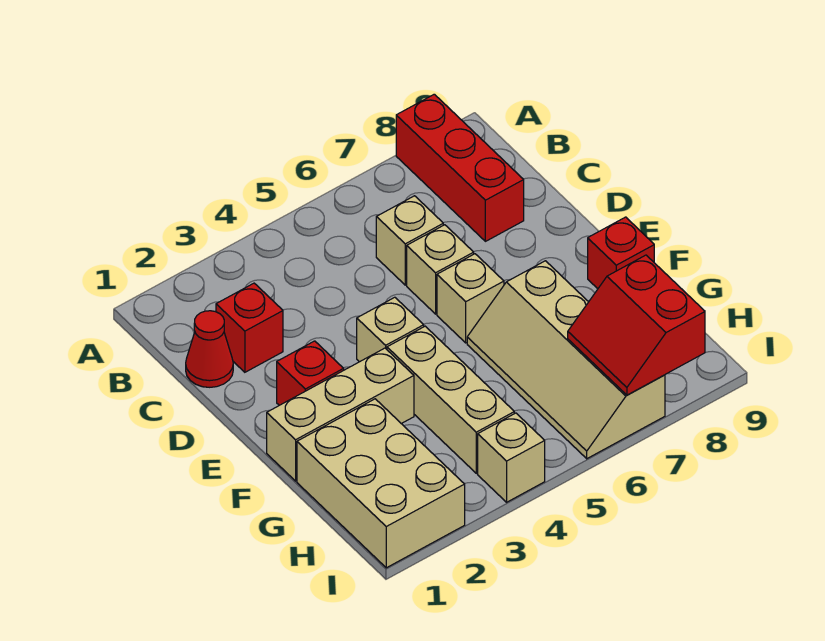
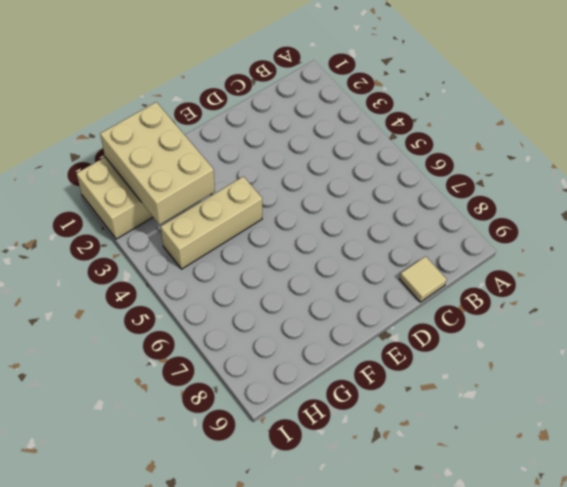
tan tile C9 level 1 -> none
tan brick G1:H3 level 2 -> none
none -> red brick A8:C8 level 1
none -> red cone C1 level 1
none -> red brick C2 level 1

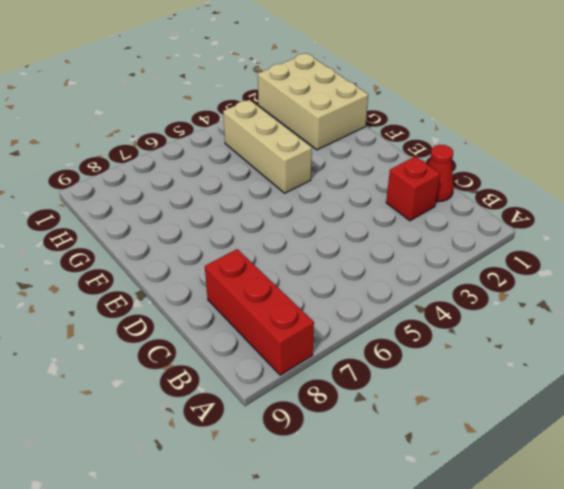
none -> tan brick C6 level 1
none -> tan brick D6 level 1
none -> red brick E2 level 1

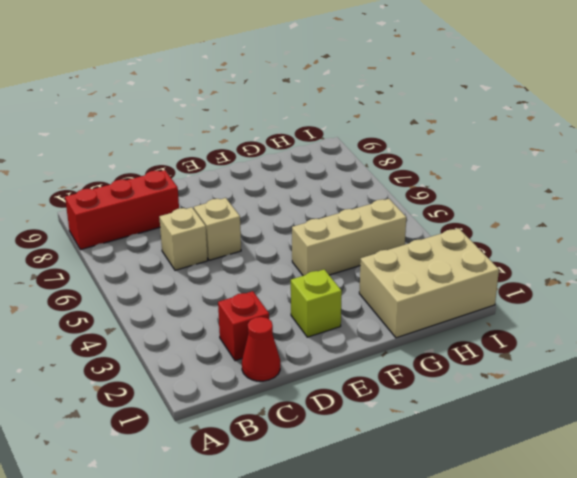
lime brick E2 level 1 -> red brick E2 level 1
none -> tan brick E4 level 1
none -> tan brick E6 level 1
none -> tan brick F1:F3 level 1

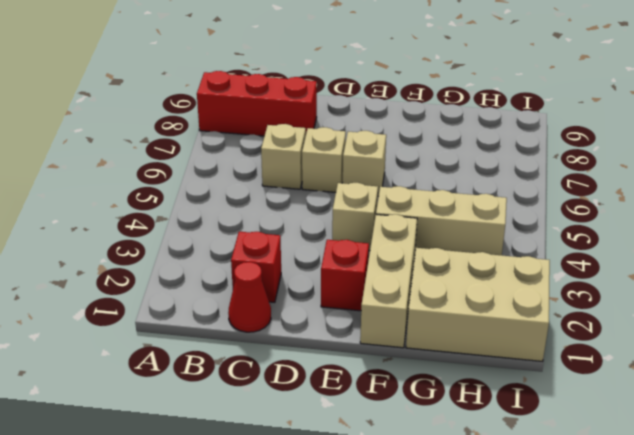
none -> tan slope F6:I7 level 1 top 7
none -> red brick F9 level 1
none -> tan brick I4 level 1

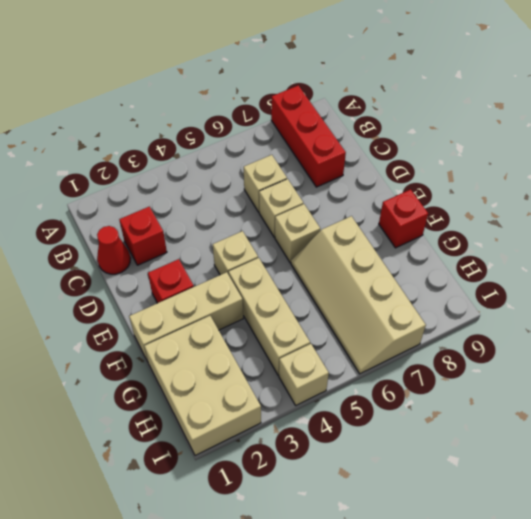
none -> red slope H7:I8 level 2 top 8

